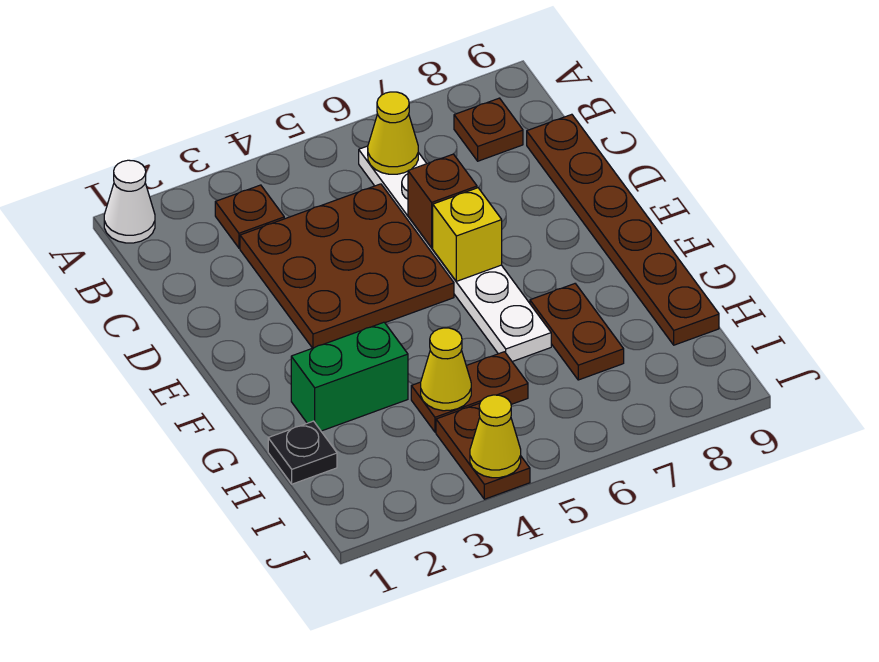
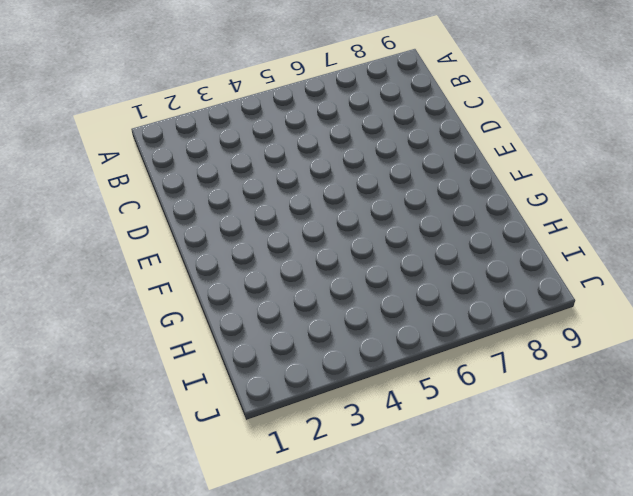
none -> white cone A1 level 1
none -> brown plate B3 level 1
none -> white plate B6:G6 level 1

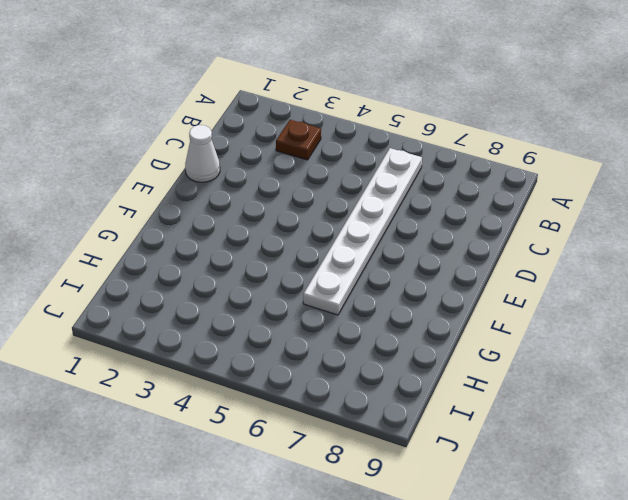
white cone D1 level 1 -> white cone A1 level 1
none -> brown plate B8 level 1
none -> brown plate C3:E5 level 1
none -> brown plate C9:H9 level 1

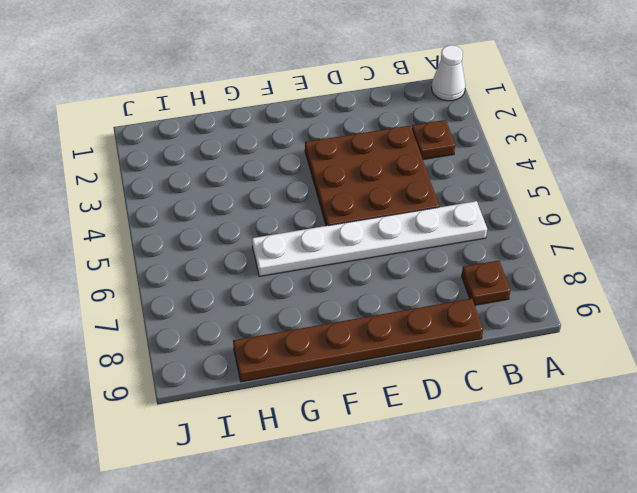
none -> green brick G2:G3 level 1
none -> brown plate G7:H7 level 1
none -> black plate H1 level 1

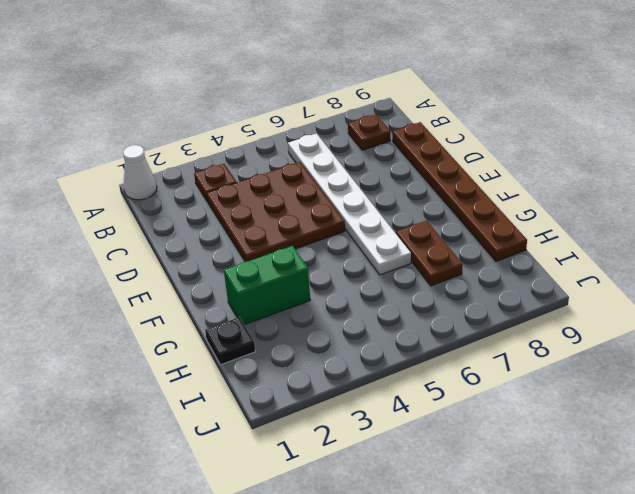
none -> brown plate H4:H5 level 1
none -> brown plate I4:J4 level 1
none -> yellow cone B6 level 2

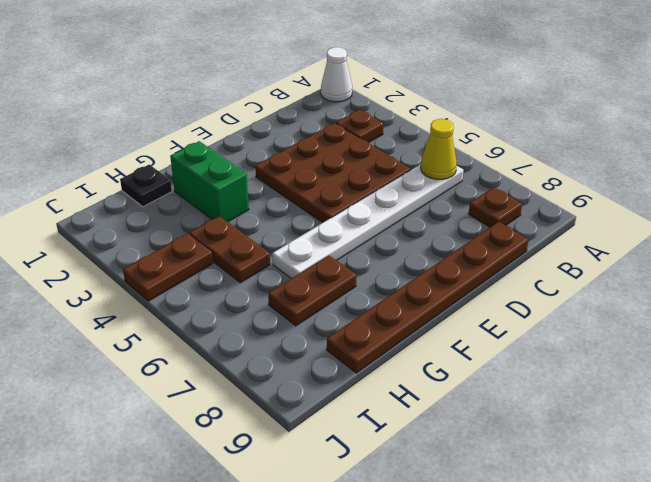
none -> brown brick D6 level 2
none -> yellow brick E6 level 2
none -> yellow cone H4 level 2

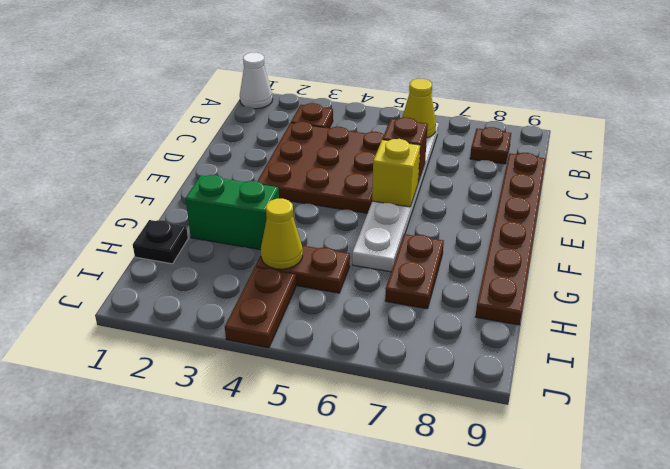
none -> yellow cone J4 level 2

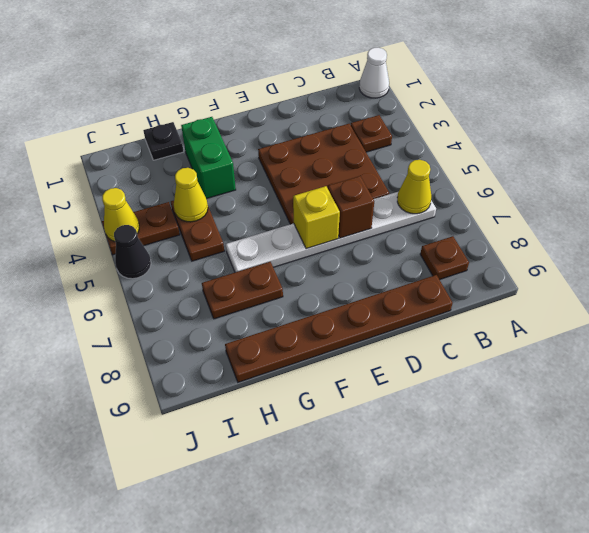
black cone J5 level 1 -> none

